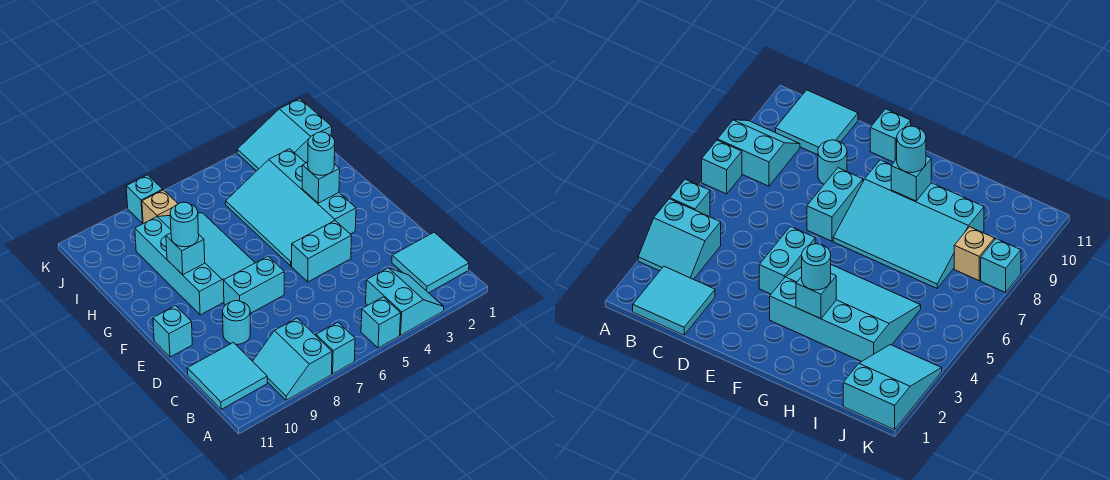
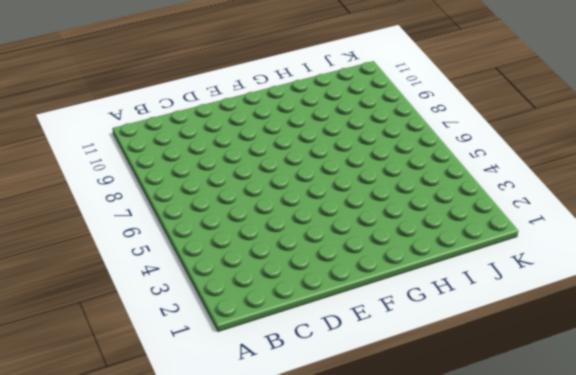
none -> cyan slope A3:B4 level 1 top 4
none -> cyan brick A5 level 1
none -> cyan brick A7 level 1

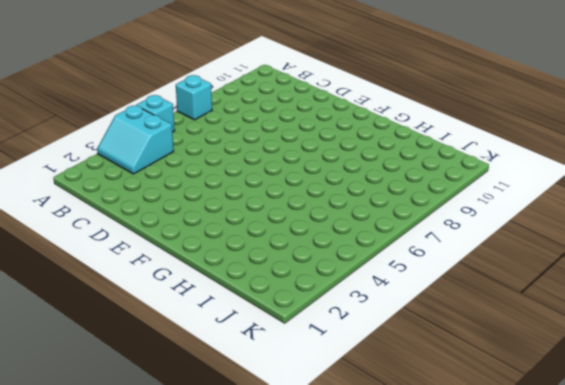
none -> cyan slope A8:B9 level 1 top 8
none -> cyan tile B1:C2 level 1
none -> cyan tile B10:C11 level 1

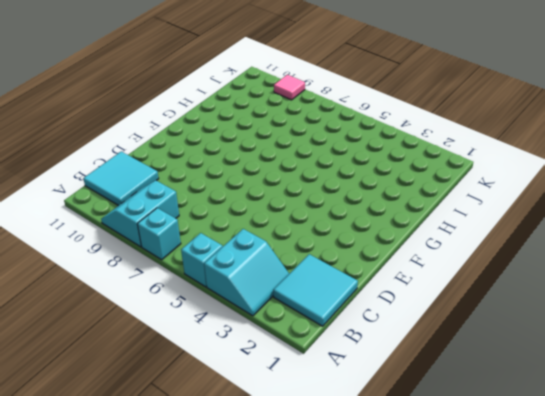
pink tile K9 level 1 -> none
none -> cyan round brick D9 level 1
none -> cyan brick E4:E5 level 1
none -> cyan brick E7:E8 level 1

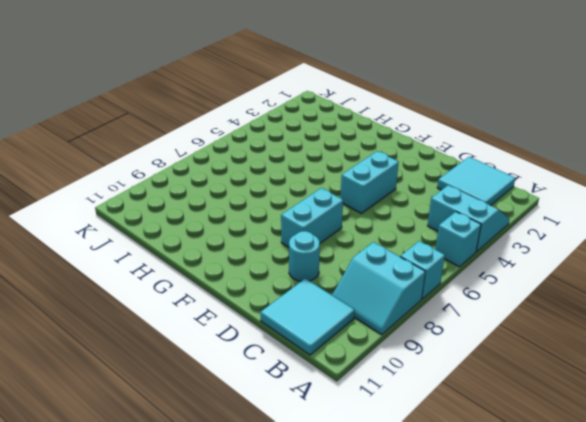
none -> cyan brick E11 level 1
none -> cyan slope F3:I5 level 1 top 3
none -> cyan slope F7:I9 level 1 top 9

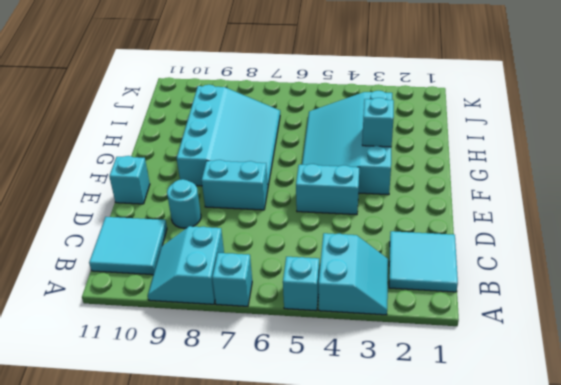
none -> cyan slope J1:K3 level 1 top 1
none -> tan brick J8 level 1
none -> cyan brick K8 level 1

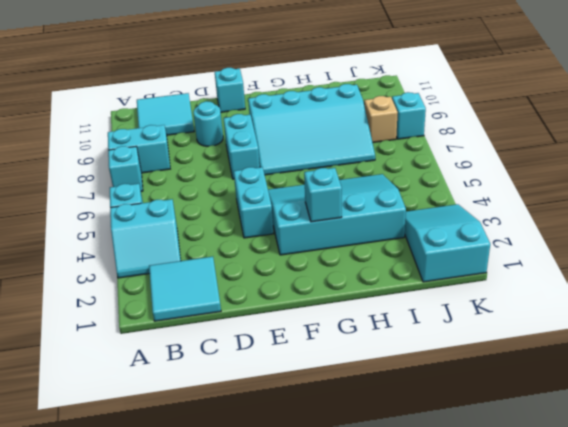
none -> cyan brick G9 level 2
none -> cyan round brick G3 level 3
none -> cyan round brick G9 level 3

